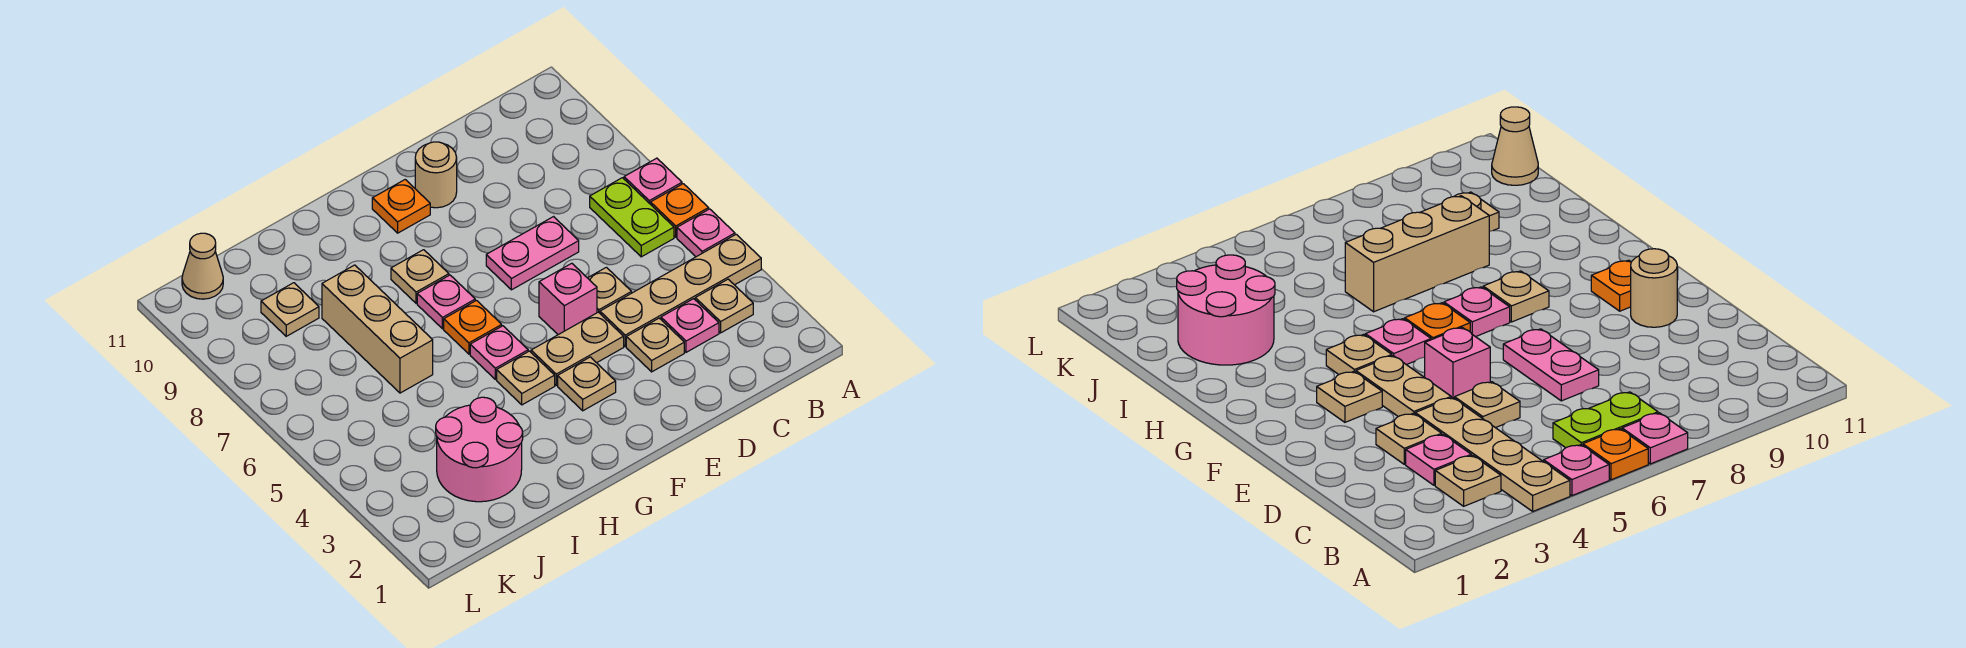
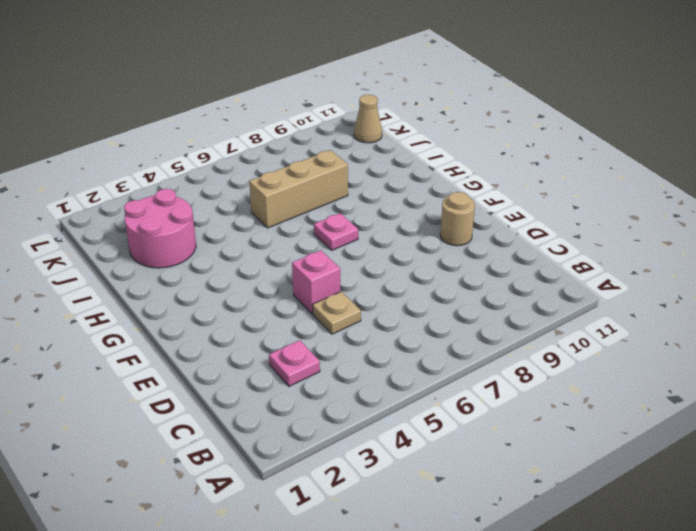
none -> tan plate A4:D4 level 1
none -> pink plate A5 level 1
none -> orange plate A6 level 1

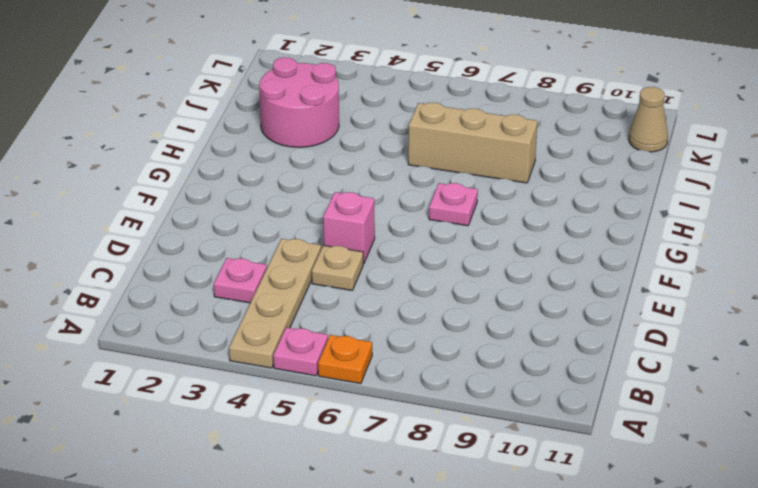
none -> pink plate A7 level 1
none -> tan plate B3 level 1
none -> lime plate B6:B7 level 1

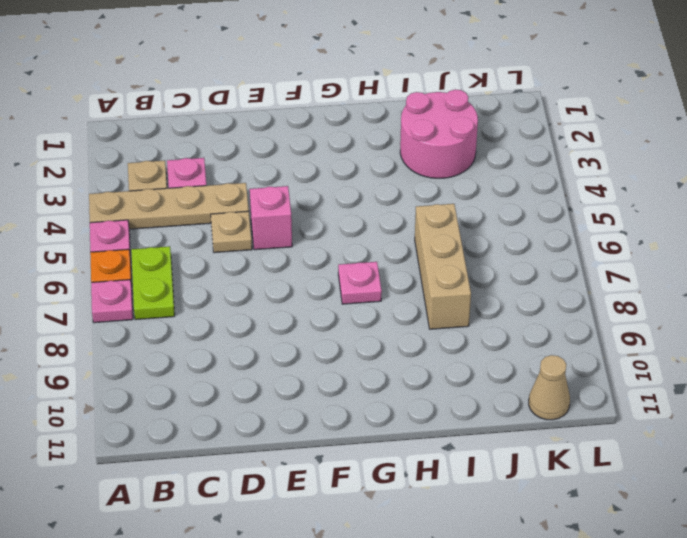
none -> tan plate D3 level 1
none -> pink plate D7:E7 level 1
none -> tan plate E4:F4 level 1

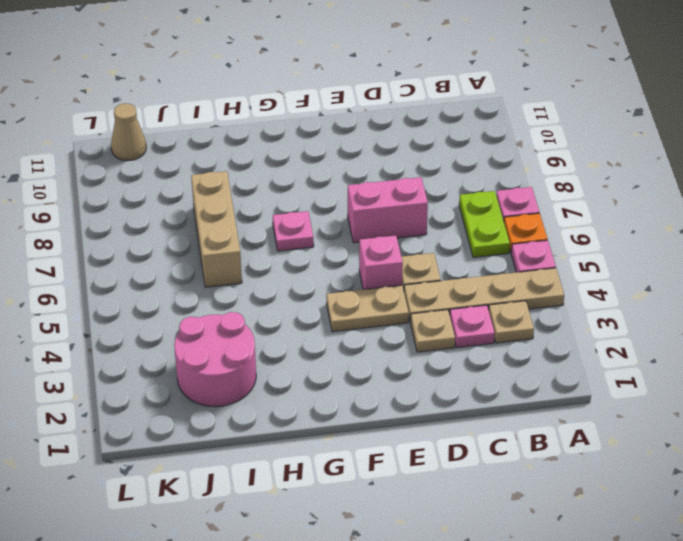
pink brick D7:E7 level 1 -> pink plate D7:E7 level 1
none -> tan round brick E10 level 1
none -> tan plate F3 level 1
none -> orange plate F10 level 1

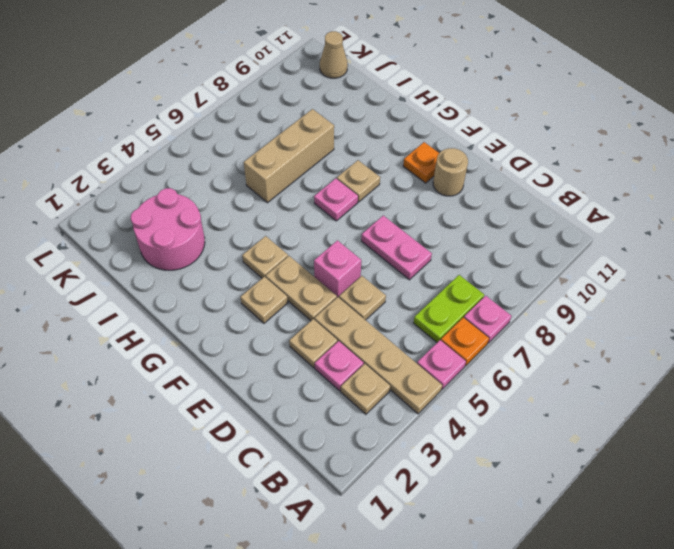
none -> pink plate G5 level 1
none -> orange plate G6 level 1
none -> tan plate J9 level 1

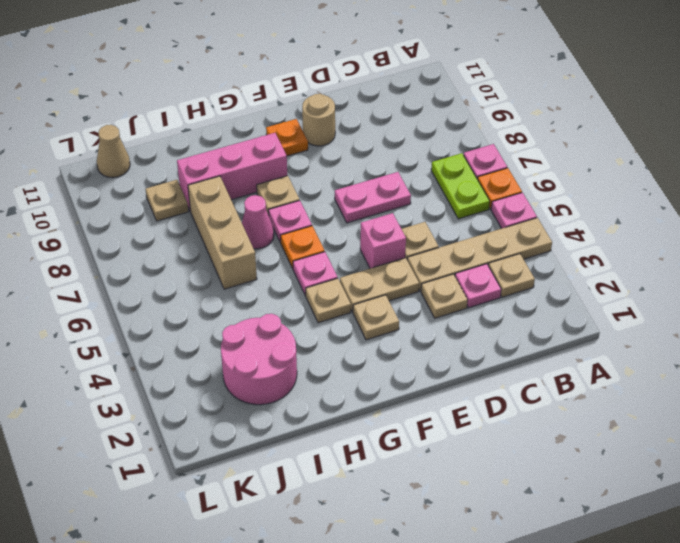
pink brick G9:I9 level 1 -> none
pink cone H7 level 1 -> none

